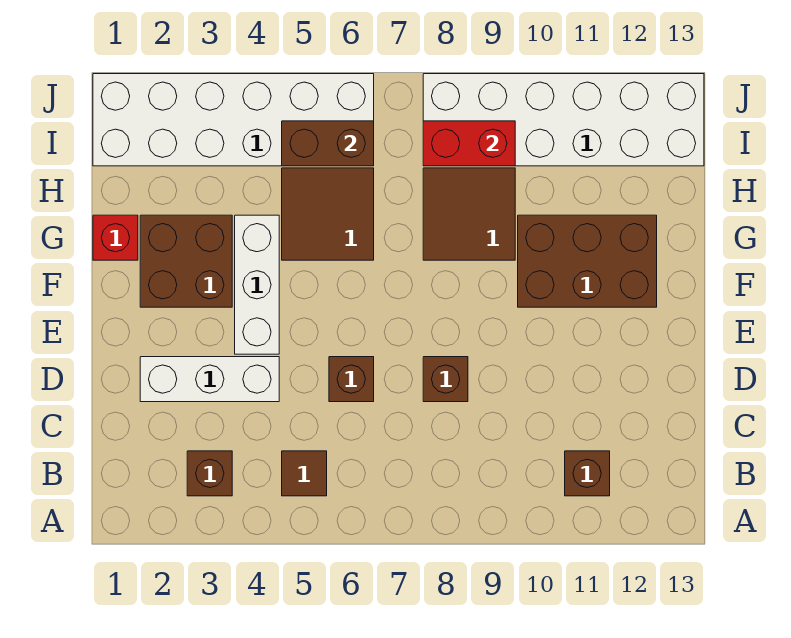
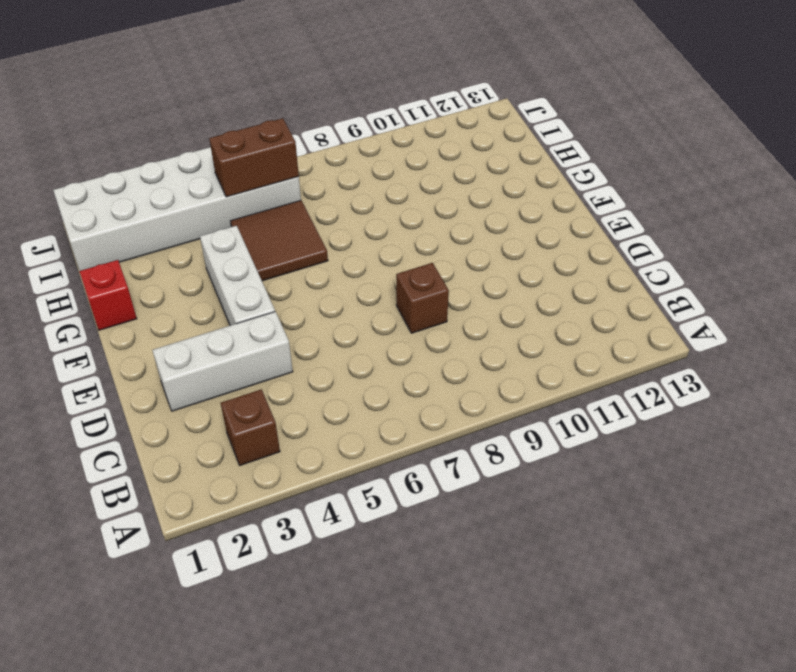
none -> brown tile B5 level 1
none -> brown brick B11 level 1
none -> brown brick D6 level 1

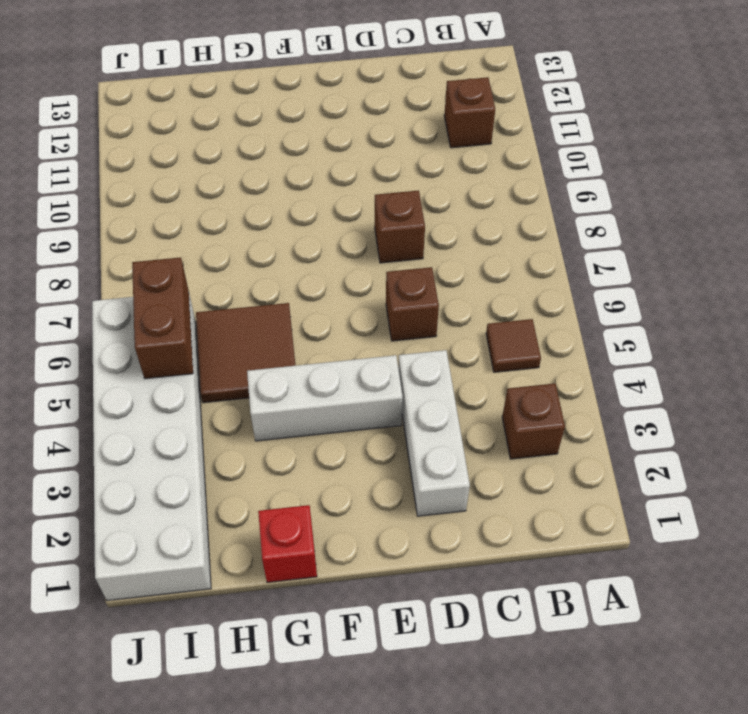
none -> brown brick F2:G3 level 1
none -> brown brick F10:G12 level 1
none -> brown tile G8:H9 level 1

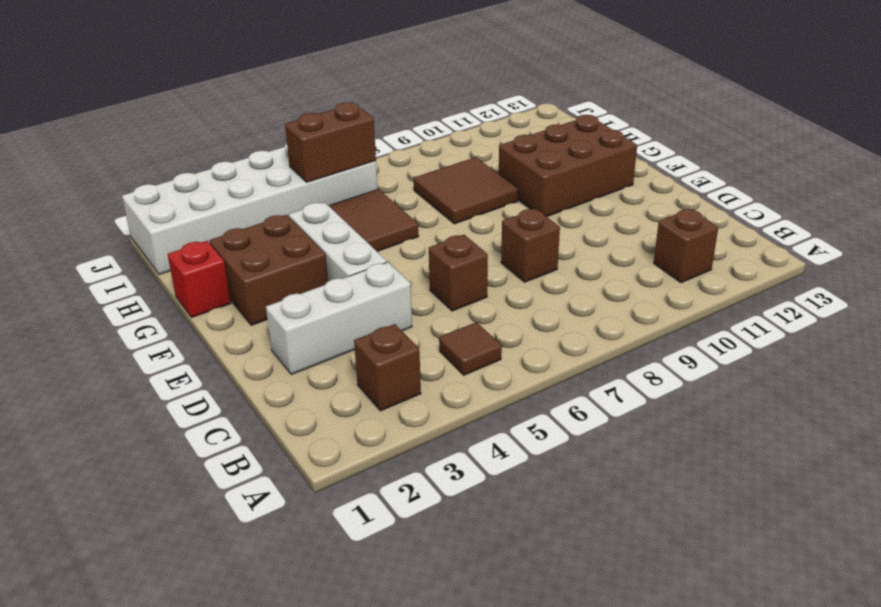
none -> white brick I8:J13 level 1
none -> red brick I8:I9 level 2

